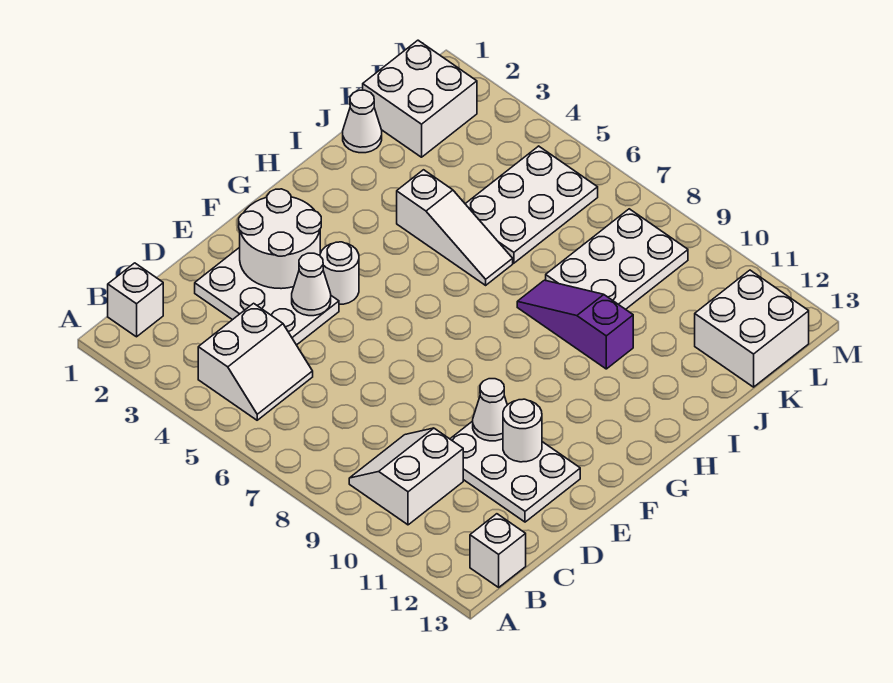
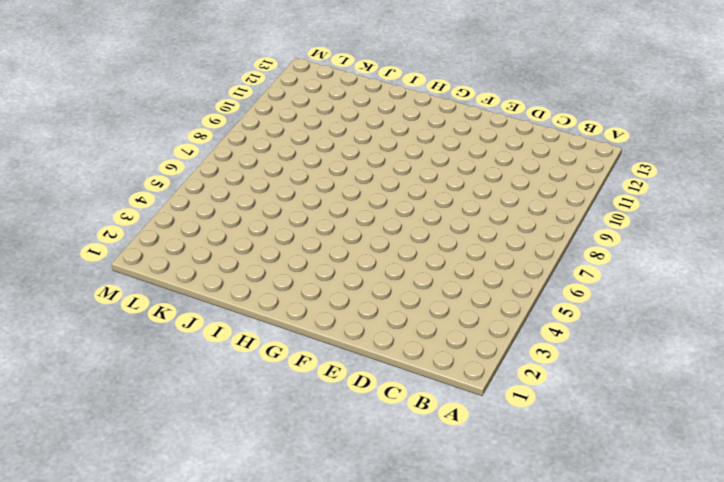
none -> white brick B1 level 1
none -> white slope B4:C5 level 1 top 4
none -> white slope B9:C10 level 1 top 10

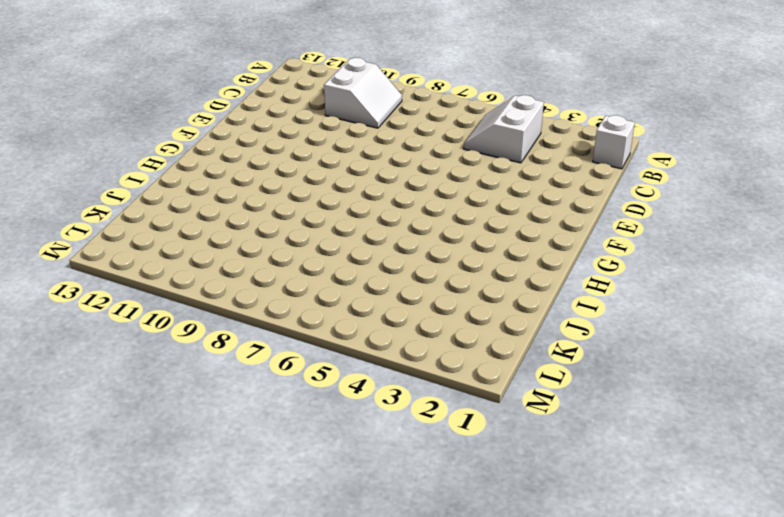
none -> white brick B13 level 1
none -> white plate D2:E4 level 1
none -> white plate D10:E12 level 1

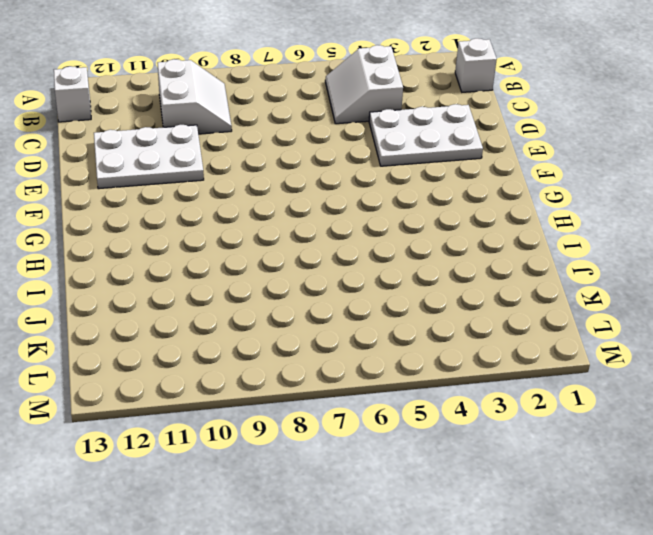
none -> white round brick F4 level 1
none -> white slope I4:I6 level 1 top 4
none -> purple slope I8:I10 level 1 top 10

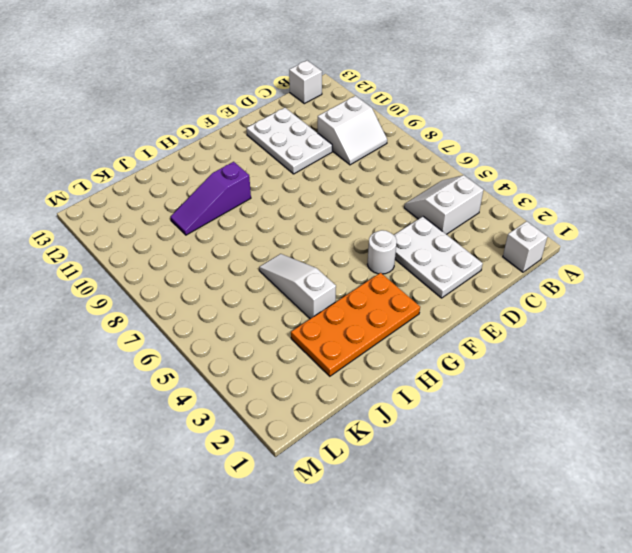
orange plate G2:J3 level 1 -> none
purple slope H10:J10 level 1 top H -> purple slope I8:I10 level 1 top 10
none -> white cone J1 level 1
none -> white plate J5:L6 level 1
none -> white plate J8:L9 level 1

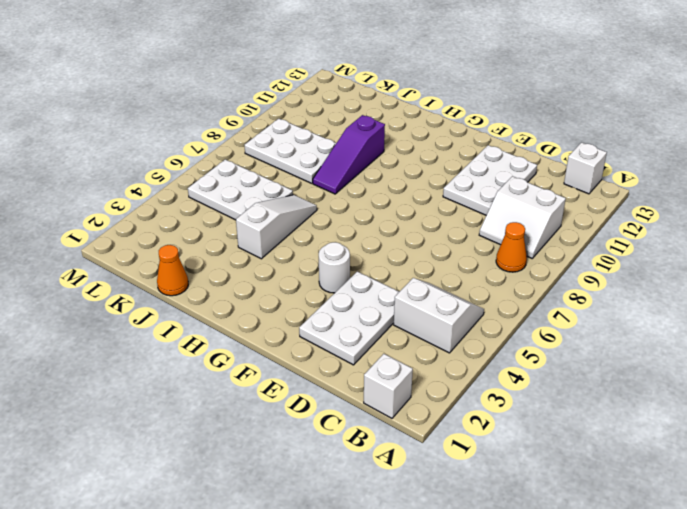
orange cone B8 level 1 -> none
orange cone J1 level 1 -> white cone J1 level 1
none -> white brick K1:L2 level 1
none -> white brick K12:L13 level 1
none -> white round brick E2:F3 level 2

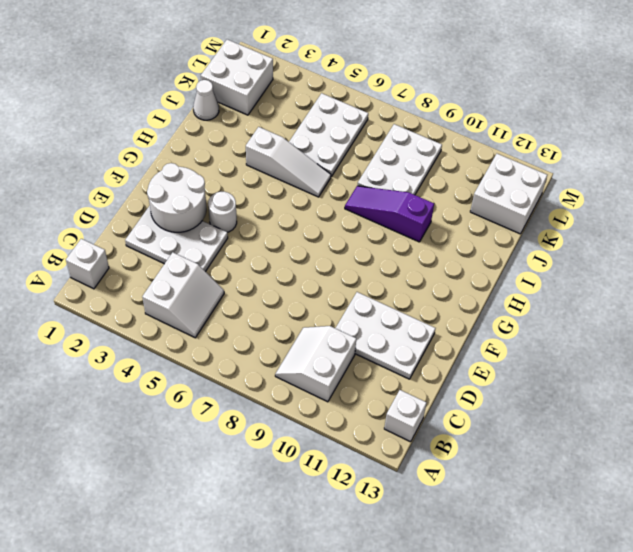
none -> white cone E4 level 2
none -> white cone E10 level 2
none -> white round brick E11 level 2

